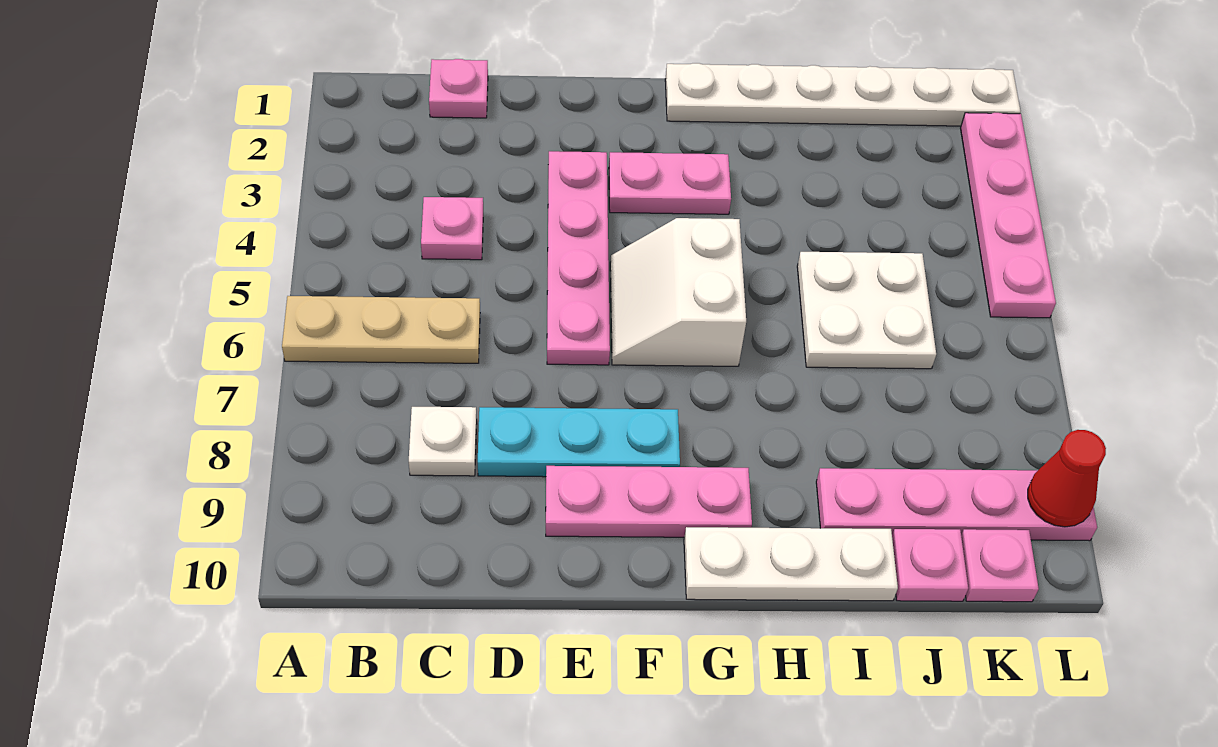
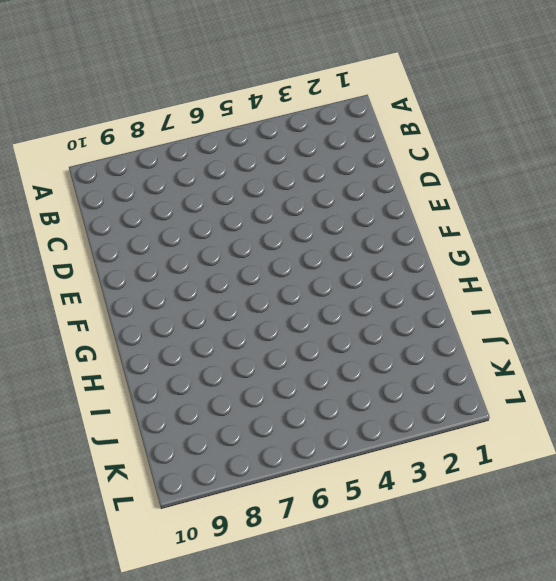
none -> tan plate A6:C6 level 1
none -> pink plate C1 level 1
none -> pink plate C4 level 1

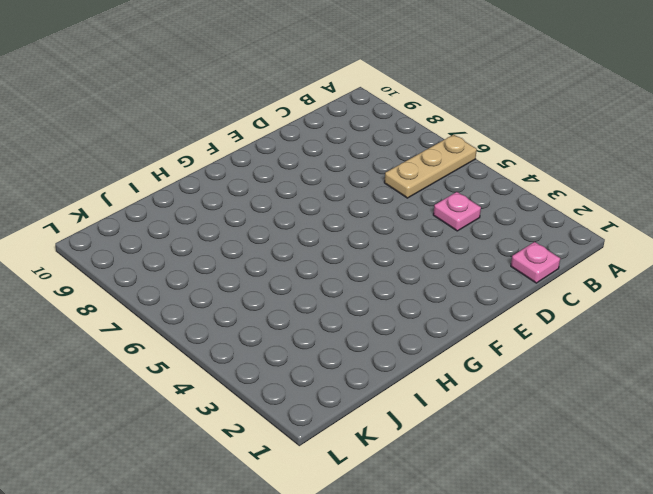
none -> white plate C8 level 1
none -> cyan plate D8:F8 level 1
none -> pink plate E3:E6 level 1

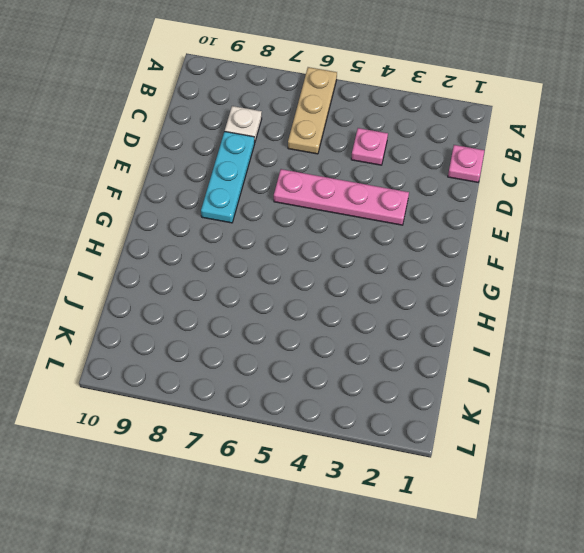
none -> pink plate E9:G9 level 1
none -> pink plate F3:G3 level 1
none -> white slope F5:G6 level 1 top G

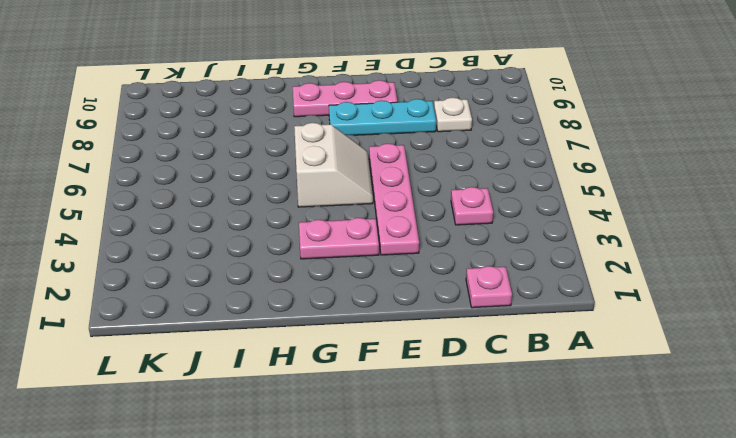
none -> tan plate A6:C6 level 1
none -> white plate G1:L1 level 1
none -> white plate G10:I10 level 1

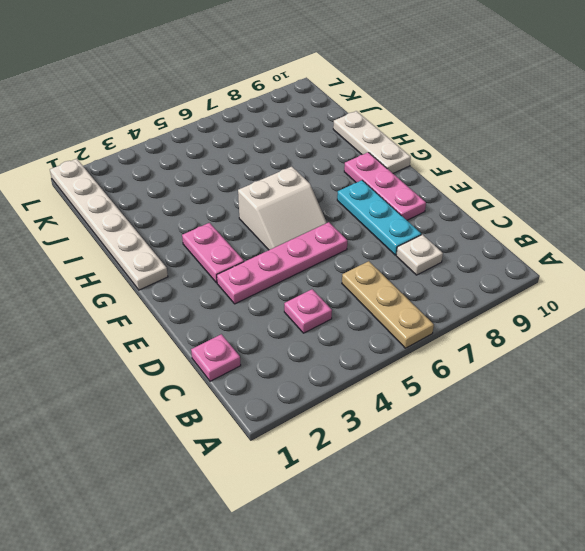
none -> white plate I5:J6 level 1
none -> pink plate I9:L9 level 1
none -> pink plate J10 level 1

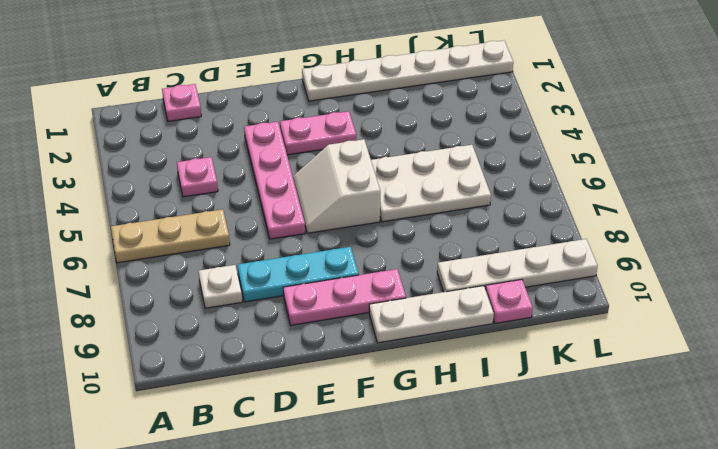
white plate H5:J6 level 1 -> white plate I5:J6 level 1
white plate I9:L9 level 1 -> pink plate I9:L9 level 1
none -> pink plate K10 level 1
none -> pink plate L2:L5 level 1
none -> red cone L9 level 2

